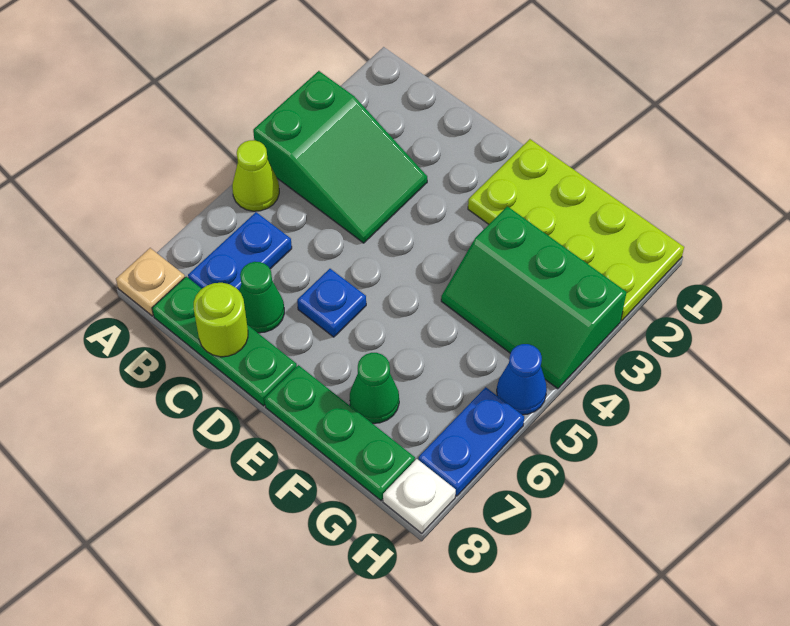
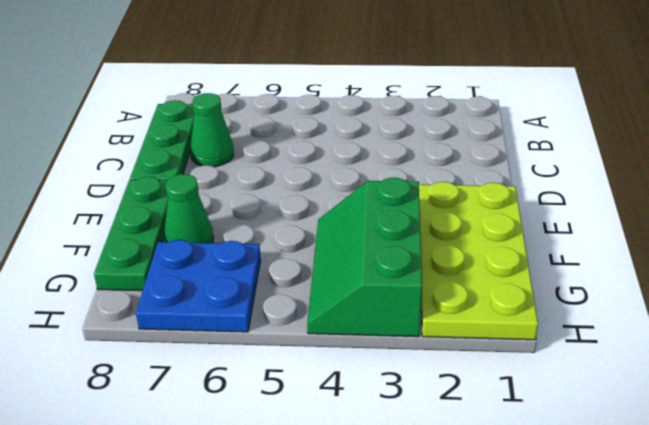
blue plate G6:H7 level 1 -> blue plate H6:H7 level 1
none -> green slope A3:C4 level 1 top A
none -> lime cone A5 level 1
none -> tan plate A8 level 1

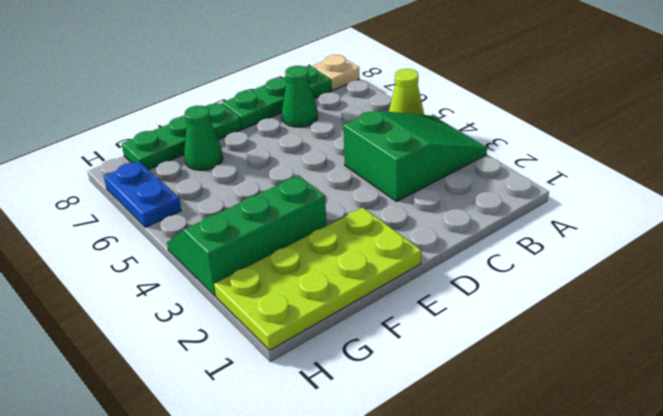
green slope A3:C4 level 1 top C -> green slope A3:C4 level 1 top A
none -> blue plate B6:B7 level 1
none -> blue plate D6 level 1
none -> blue cone H5 level 1

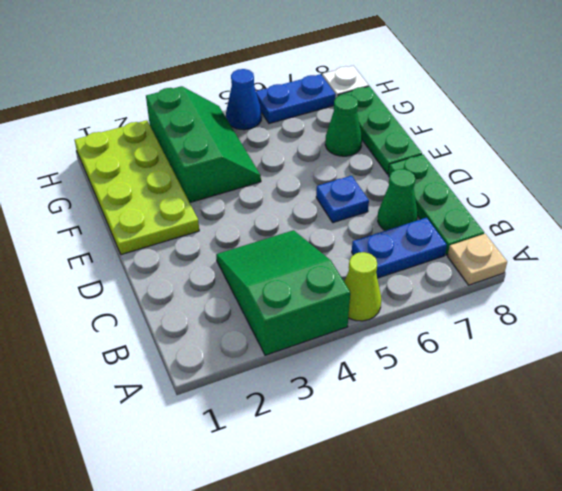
none -> lime round brick C8 level 2

